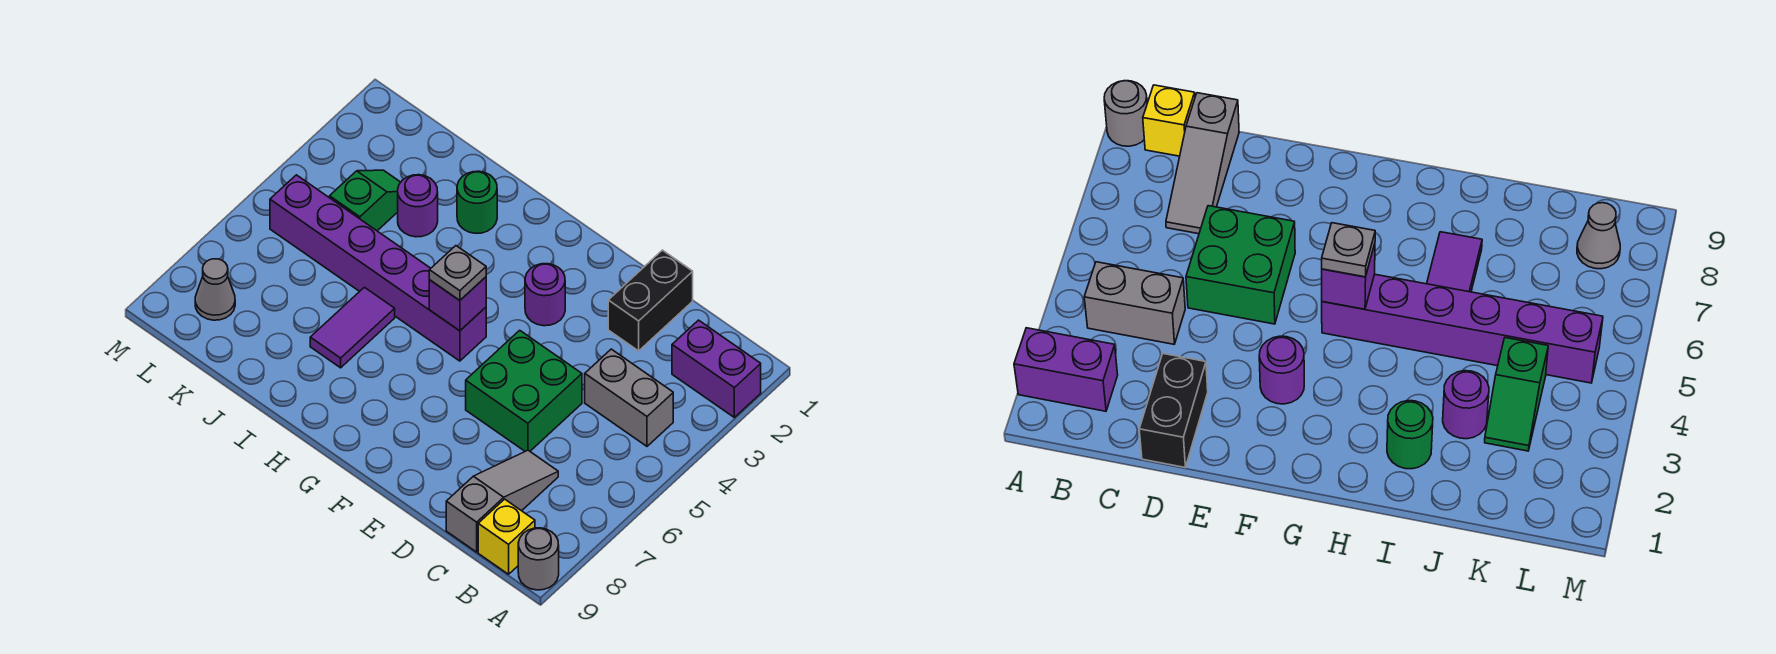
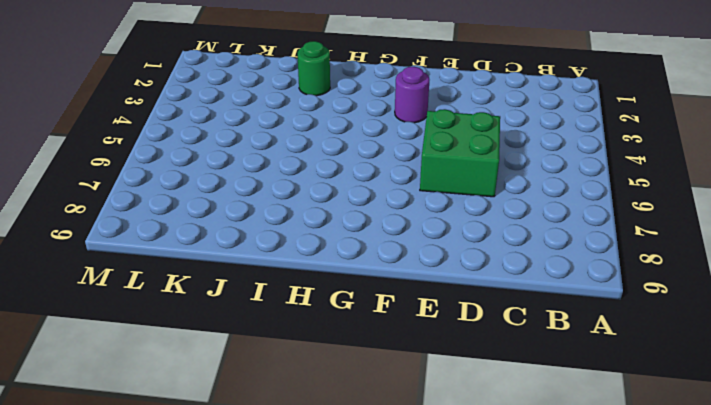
none -> purple brick A2:B2 level 1
none -> grey round brick A9 level 1
none -> grey brick B4:C4 level 1

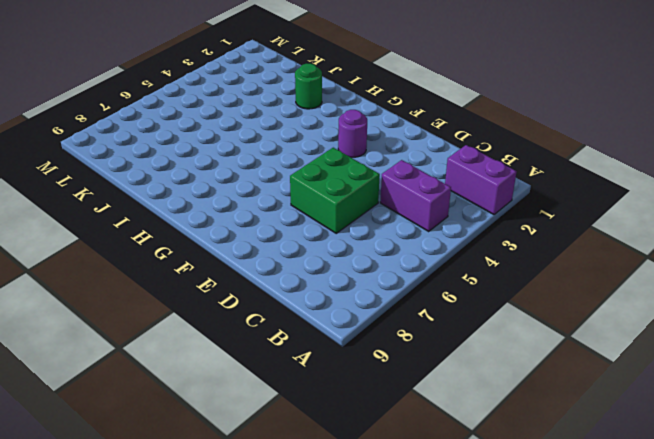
purple brick B4:C4 level 1 -> grey brick B4:C4 level 1
none -> grey round brick A9 level 1
none -> yellow brick B9 level 1
none -> grey slope C7:C9 level 1 top 9

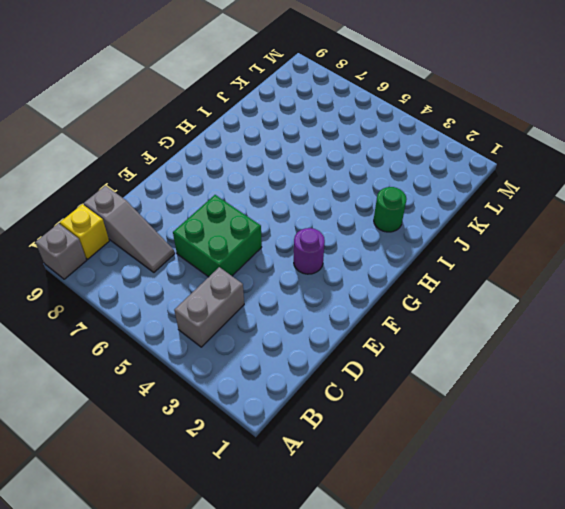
grey brick A9 level 1 -> grey round brick A9 level 1
none -> purple brick A2:B2 level 1
none -> black brick D1:D2 level 1
none -> purple brick G5:L5 level 1

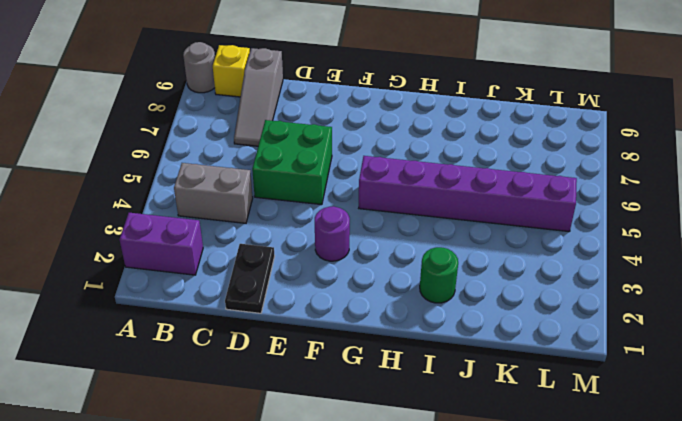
black plate D1:D2 level 1 -> black brick D1:D2 level 1
none -> purple tile I6:I7 level 1
none -> purple round brick J3 level 1
none -> green slope K3:K4 level 1 top 4

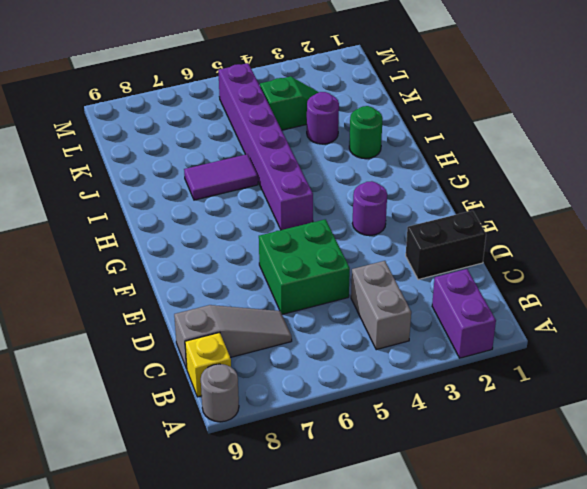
none -> grey cone L8 level 1
none -> purple brick G5 level 2
none -> grey plate G5 level 3

